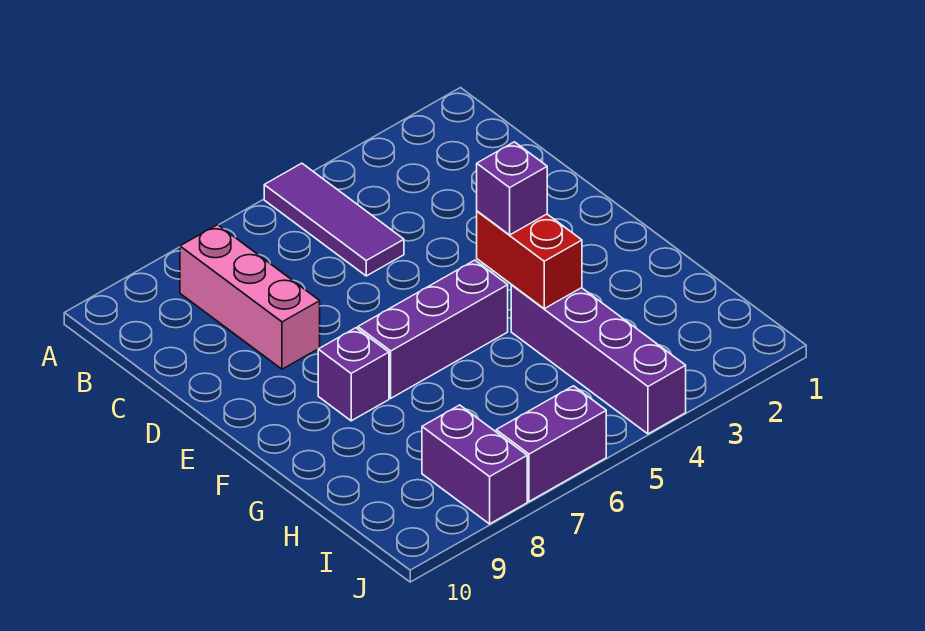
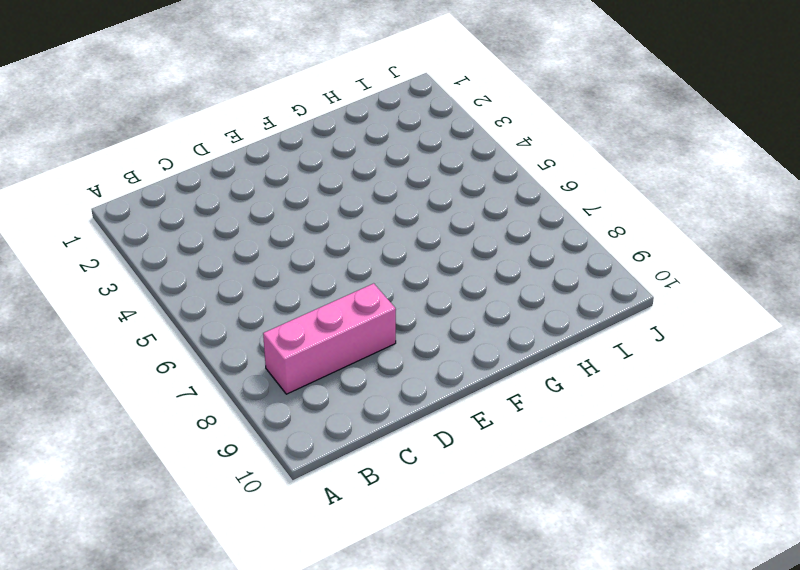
none -> purple tile A5:C5 level 1
none -> purple brick F5:F7 level 1

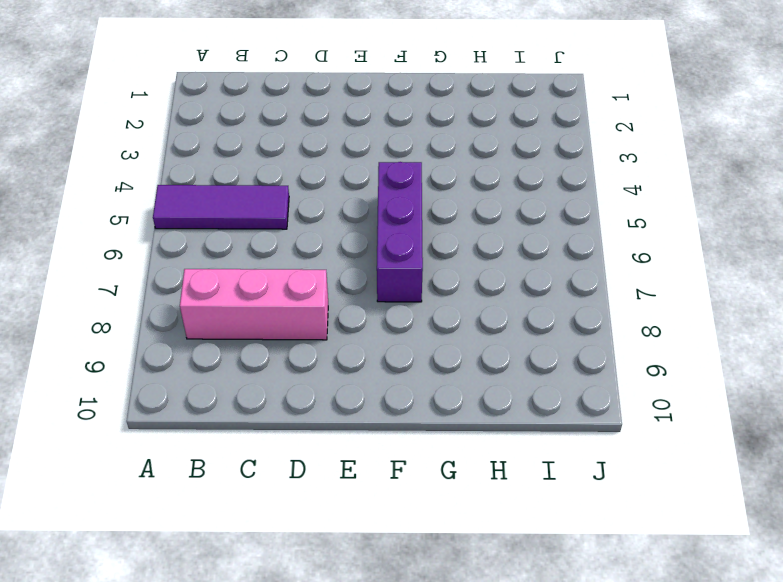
none -> purple brick F8 level 1
none -> purple brick G4:J4 level 1

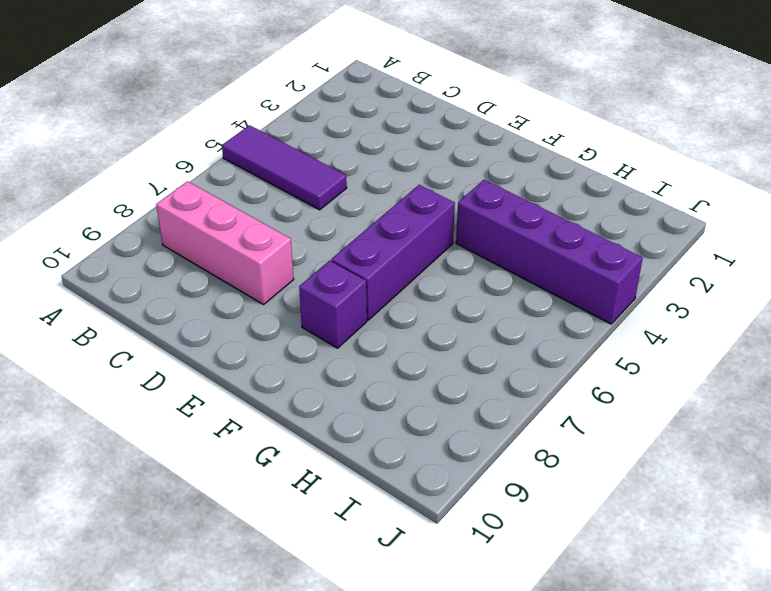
none -> purple brick I8:J8 level 1
none -> purple brick J6:J7 level 1

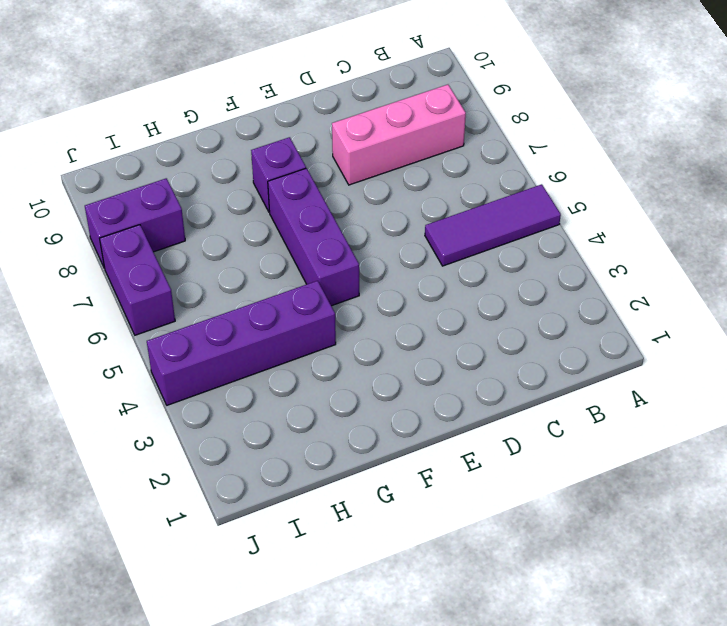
none -> red brick F4:G4 level 2
none -> purple brick F4 level 3

